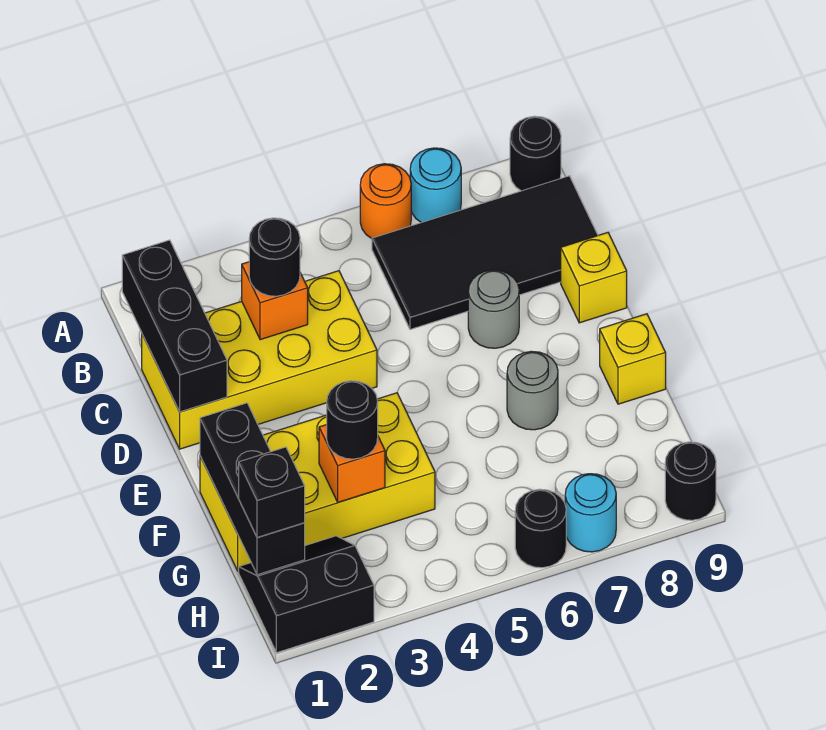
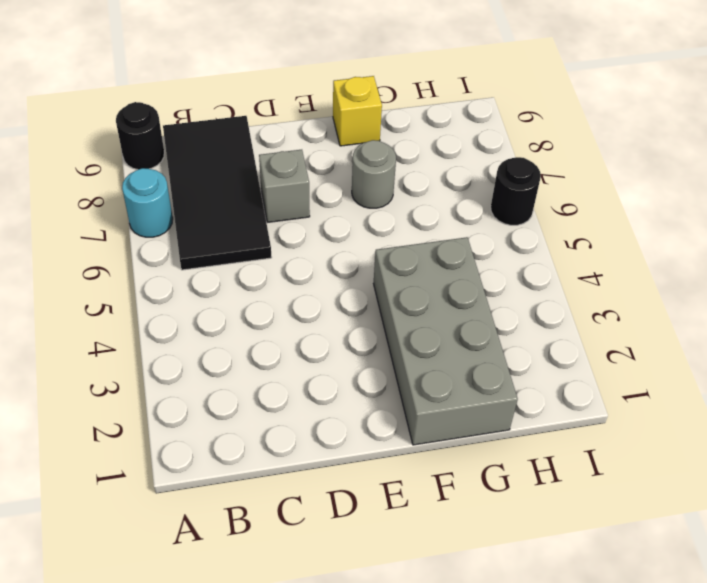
grey brick D7 level 1 -> grey round brick D7 level 1
grey brick F1:G4 level 1 -> yellow brick F1:G4 level 1
none -> orange round brick A6 level 1
none -> yellow brick C1:D4 level 1
none -> yellow brick D9 level 1

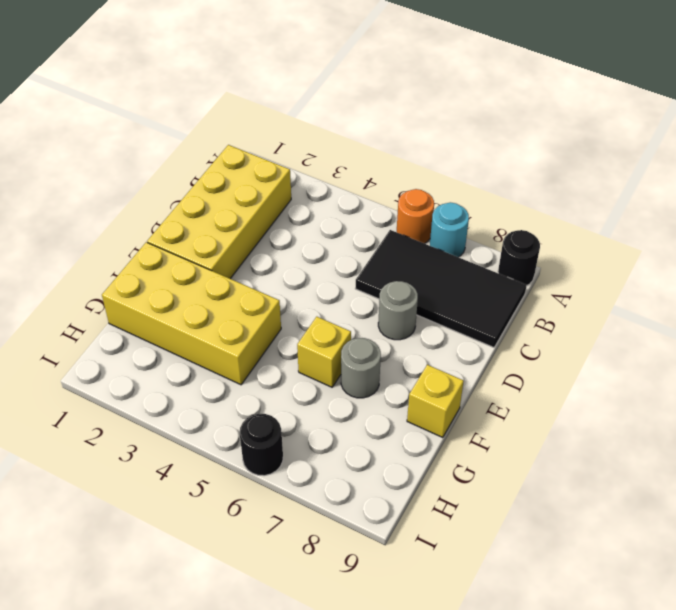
yellow brick B1:E2 level 1 -> yellow brick C1:D4 level 1
yellow brick F6 level 1 -> yellow brick D9 level 1
none -> black slope H1:I2 level 1 top I
none -> cyan round brick I7 level 1
none -> black round brick I9 level 1

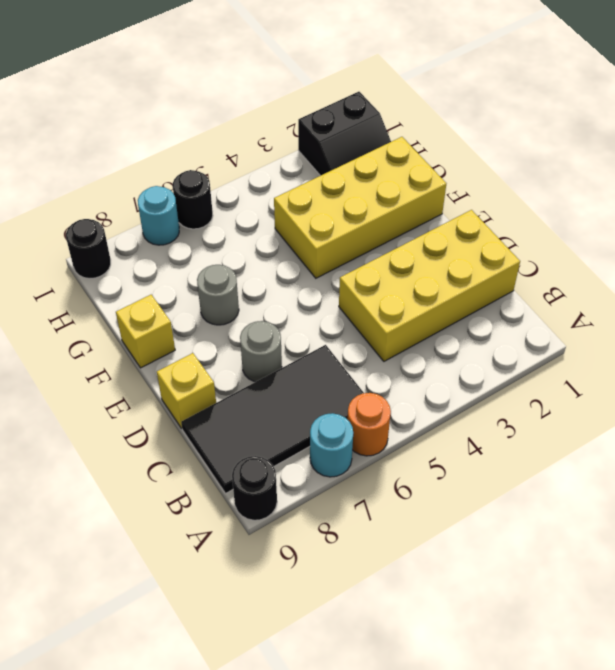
none -> black brick B1:D1 level 2
none -> orange brick C3 level 2
none -> black brick F1:H1 level 2

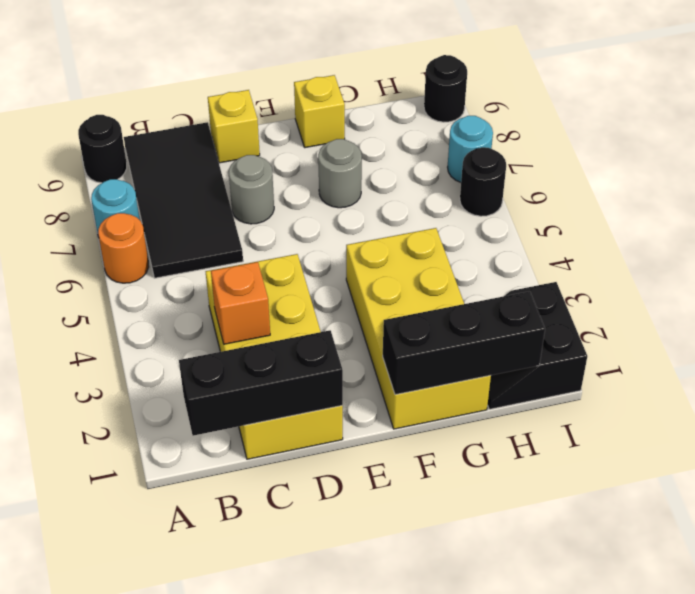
none -> orange brick G3 level 2
none -> black round brick C3 level 3
none -> black round brick G3 level 3

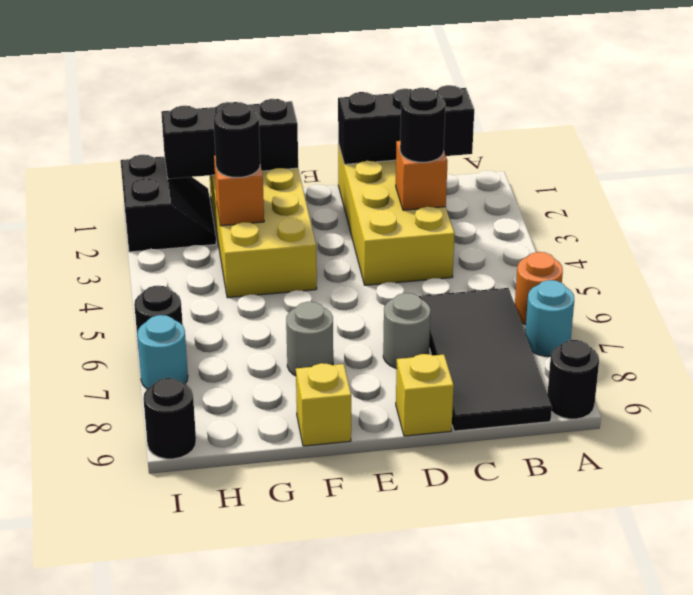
none -> black brick H1 level 3

